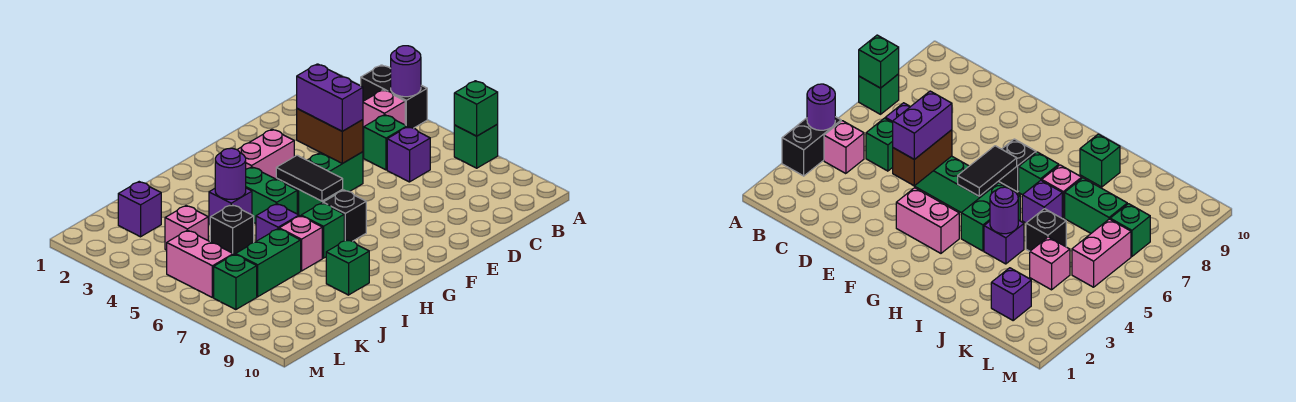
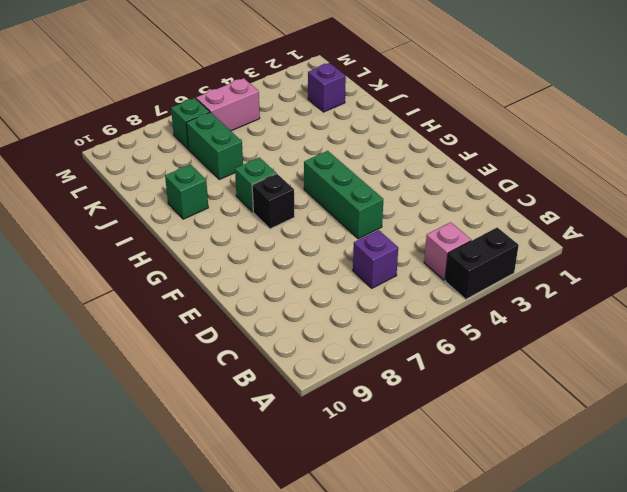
none -> green brick A7 level 1
none -> green brick C5 level 1
none -> pink brick F3:G3 level 1

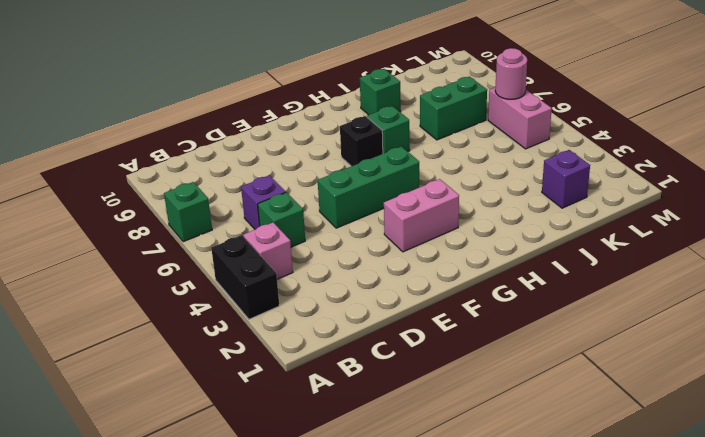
pink round brick L6 level 2 -> none
none -> green brick H4:H5 level 1
none -> purple brick I4 level 1
none -> purple brick I6 level 1

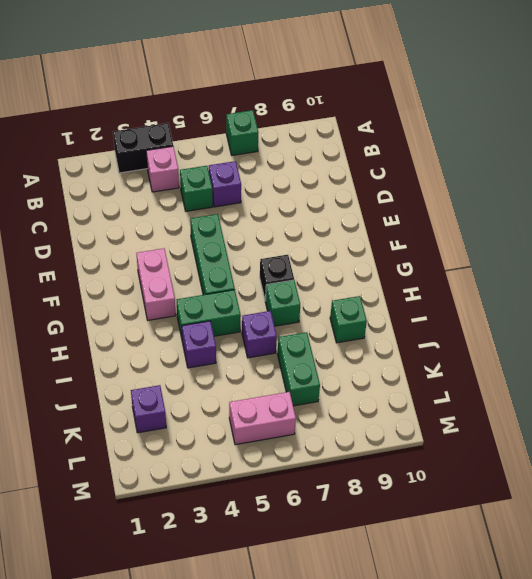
none -> pink brick I7 level 1
none -> black brick J5 level 1
none -> pink brick K4 level 1

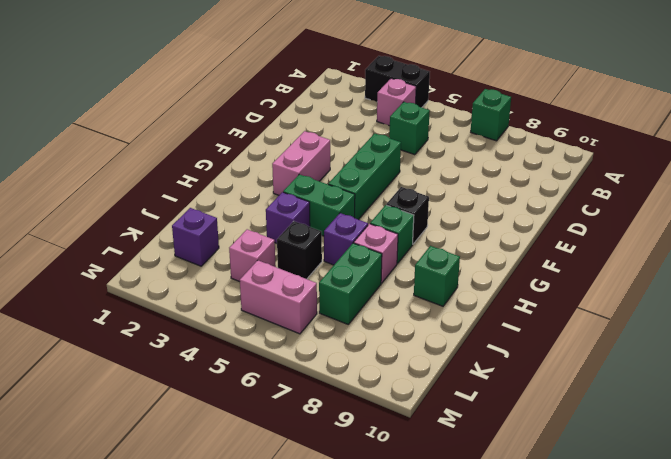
none -> purple brick C6 level 1
none -> green brick L7 level 1
none -> purple round brick A4 level 2

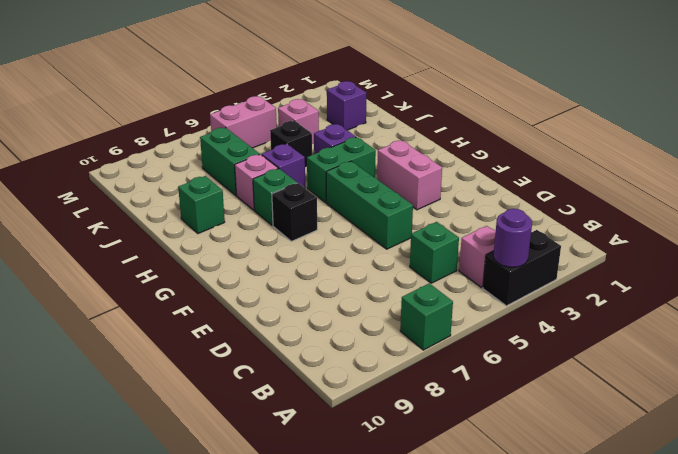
none -> purple brick C6 level 1
none -> green brick L7 level 1
none -> green brick A7 level 2

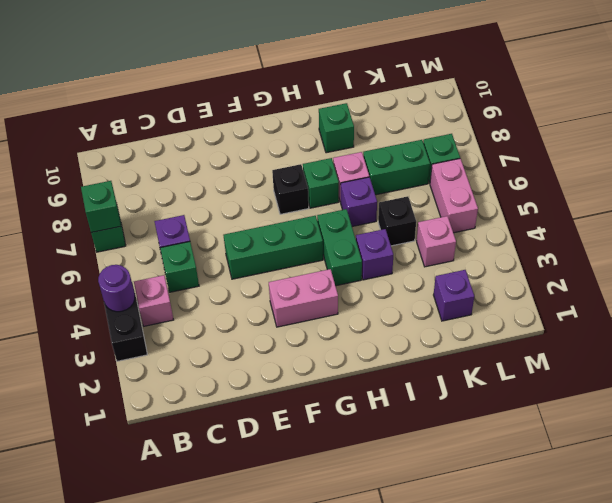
none -> brown brick E4:E5 level 2
none -> black tile G5:G6 level 2
none -> purple round brick I4 level 2

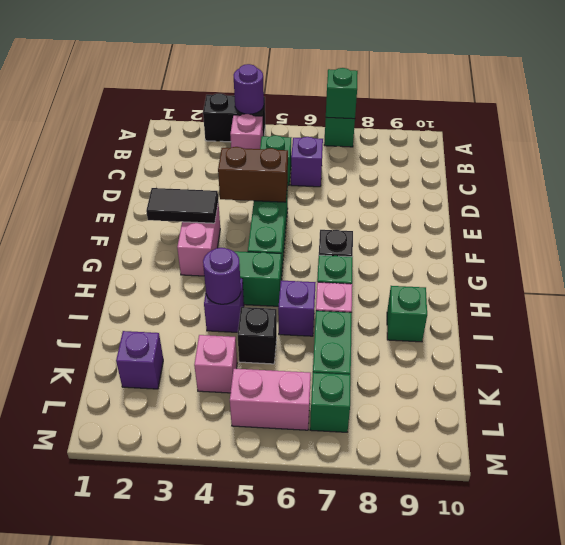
black tile F2:F3 level 2 -> black tile G5:G6 level 2
none -> purple brick E4:E5 level 3

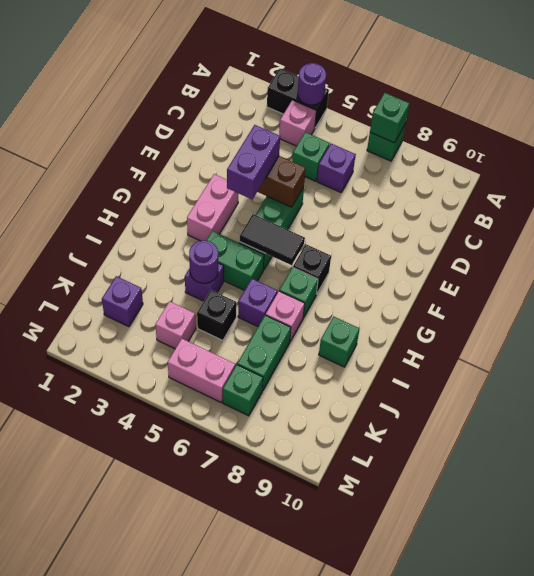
purple brick E4:F4 level 3 -> purple brick E4:E5 level 3

